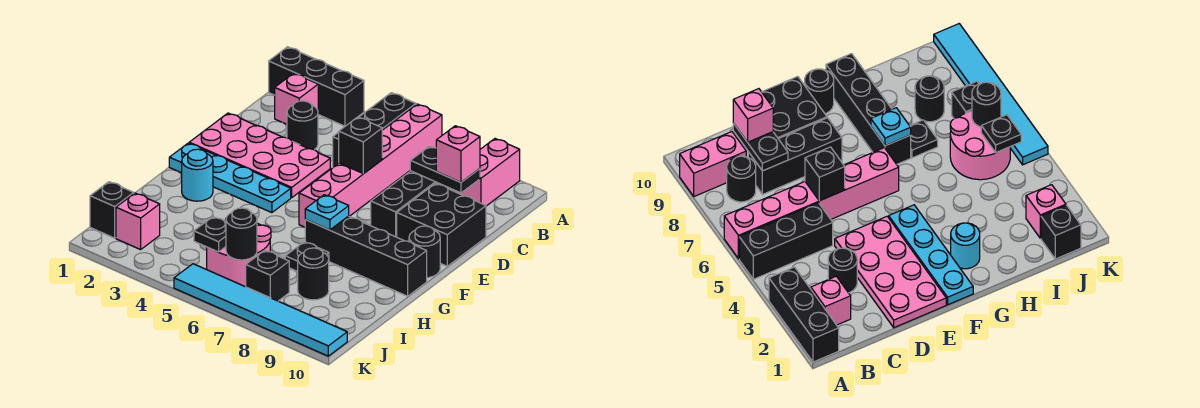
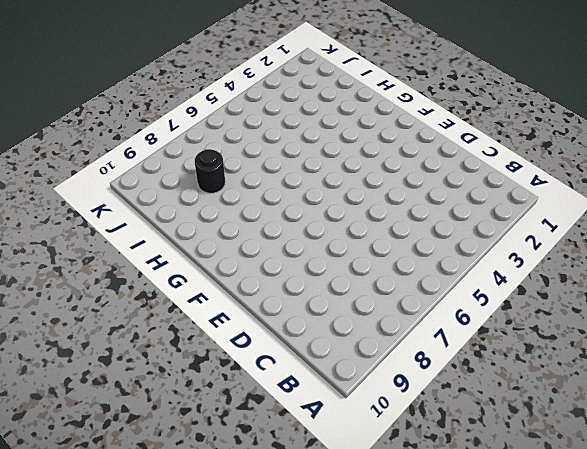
none -> black brick A1:A3 level 1
none -> black brick A5:C5 level 1
none -> pink brick A6:F6 level 1

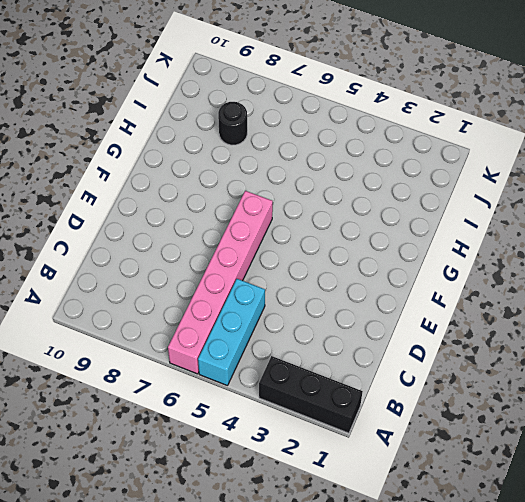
cyan brick A5:C5 level 1 -> black brick A5:C5 level 1
none -> pink brick A9:B9 level 1
none -> pink brick B2 level 1
none -> black round brick B8 level 1

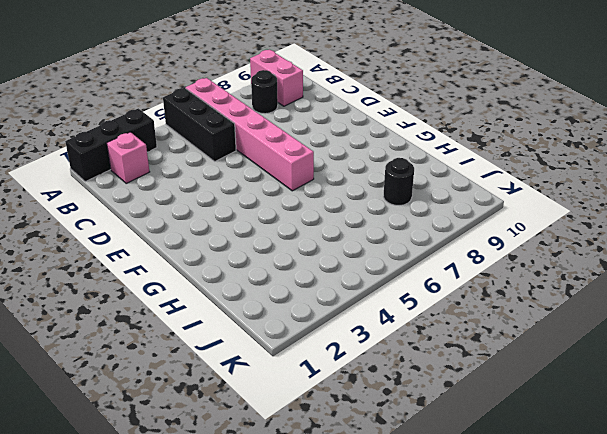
none -> black round brick C3 level 1
none -> black brick C8:E8 level 1
none -> pink plate D1:E4 level 1

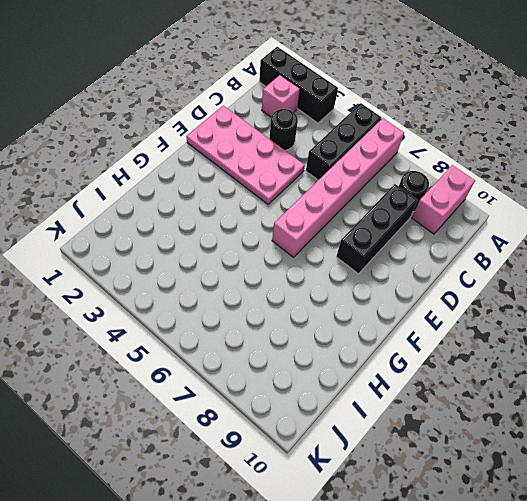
none -> black brick D9:E10 level 1
none -> cyan plate F1:F4 level 1
none -> black round brick F10 level 1

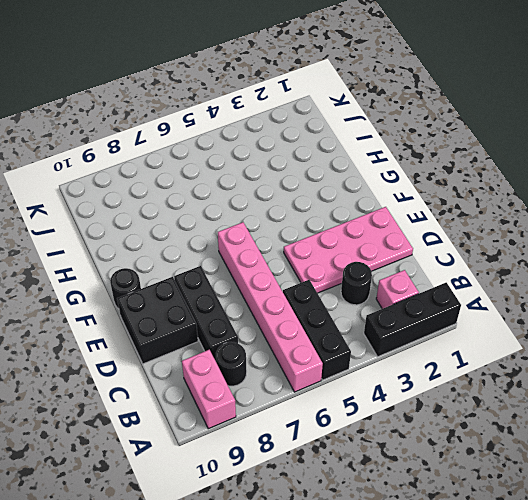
none -> cyan plate F1:F4 level 1
none -> cyan round brick G2 level 1
none -> black brick G7:G10 level 1

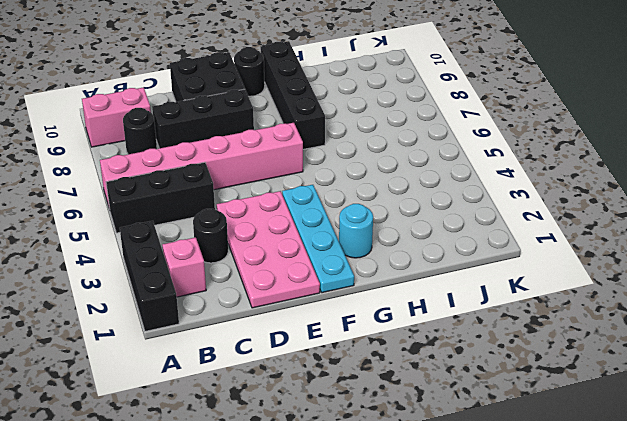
none -> black plate H7 level 1
none -> pink round brick I5:J6 level 1
none -> black round brick I8 level 1

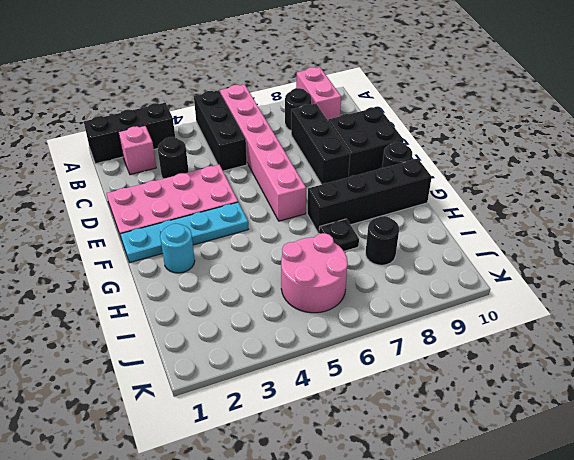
none -> black brick J1 level 1
none -> pink brick J2 level 1
none -> black brick J7 level 1

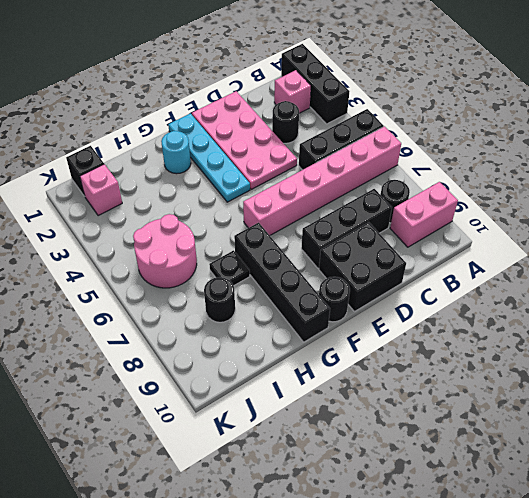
none -> black brick J7 level 1
none -> cyan tile K5:K10 level 1
none -> black plate C8:C9 level 2

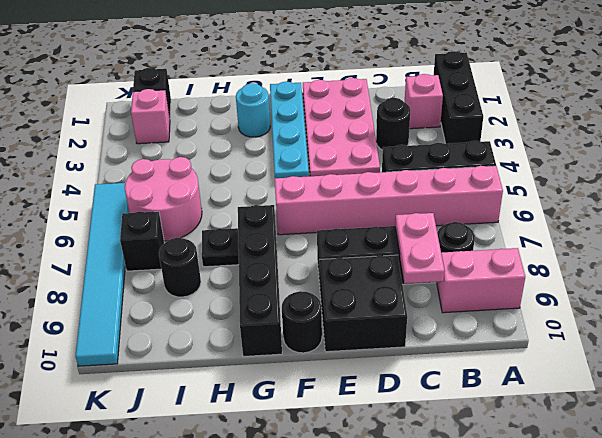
pink plate C8:C9 level 2 -> black plate C8:C9 level 2
none -> black brick D6 level 2
none -> cyan plate G7 level 2
none -> black plate J5 level 2

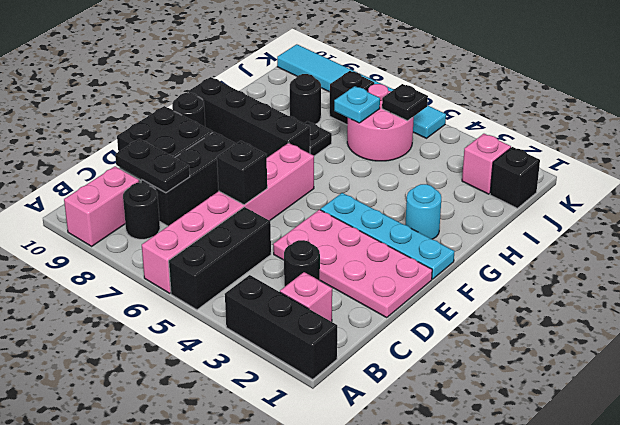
cyan plate I6 level 2 -> cyan plate G7 level 2
none -> black round brick J6 level 2
none -> pink brick C9 level 3

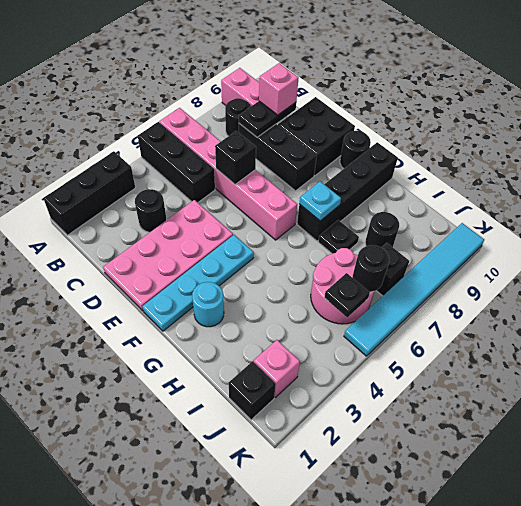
none -> pink brick B2 level 1

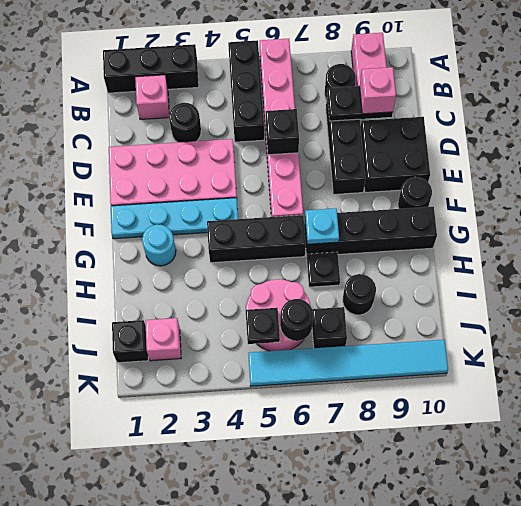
black brick G4:G6 level 1 -> none

